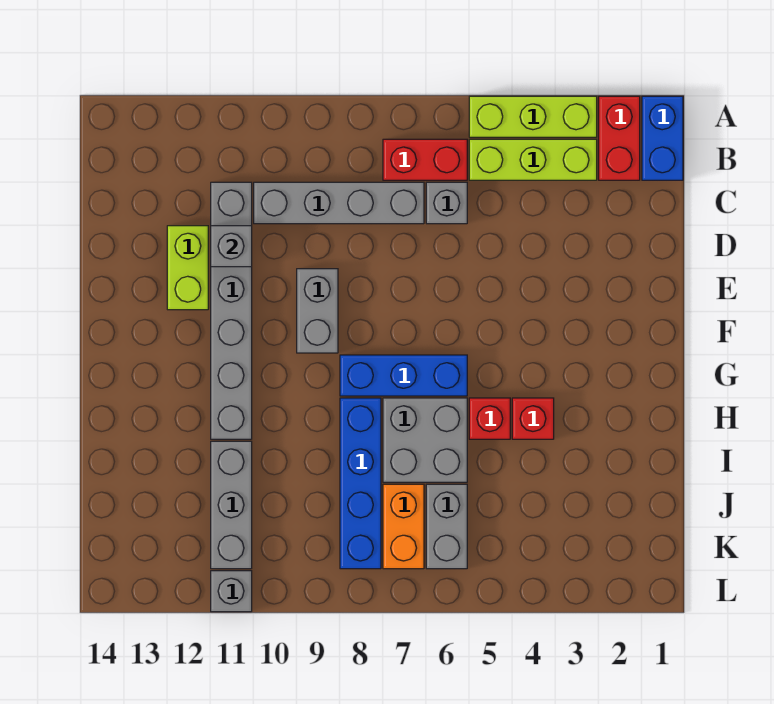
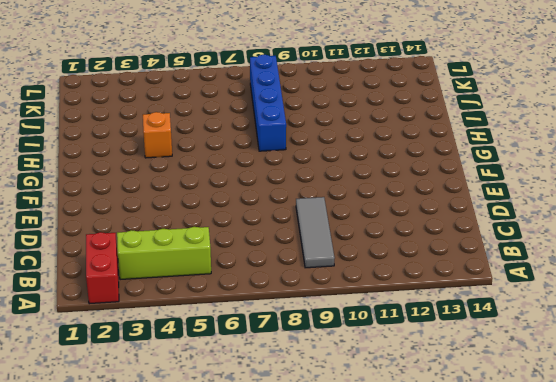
grey tile B9:D9 level 1 -> grey brick C7:C10 level 1
orange brick H4 level 1 -> red brick H4 level 1
none -> blue brick A1:B1 level 1
none -> lime brick A3:A5 level 1
none -> red brick B6:B7 level 1

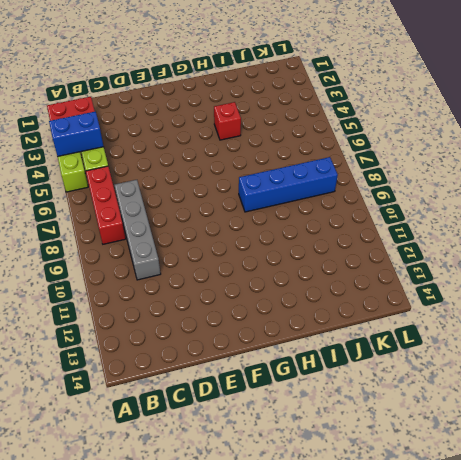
blue brick A4:B4 level 2 -> blue brick A1:B1 level 1
red brick B6:B8 level 1 -> red brick B6:B7 level 1
none -> grey brick C6 level 1
none -> grey brick C11:H11 level 1
none -> lime brick D12:E12 level 1

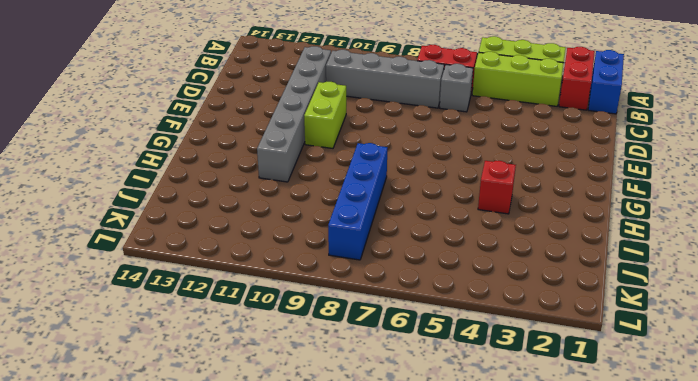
lime brick E10:F10 level 1 -> lime brick D12:E12 level 1
none -> grey brick E9:F9 level 1
none -> blue brick G6:G8 level 1
none -> red brick H5 level 1

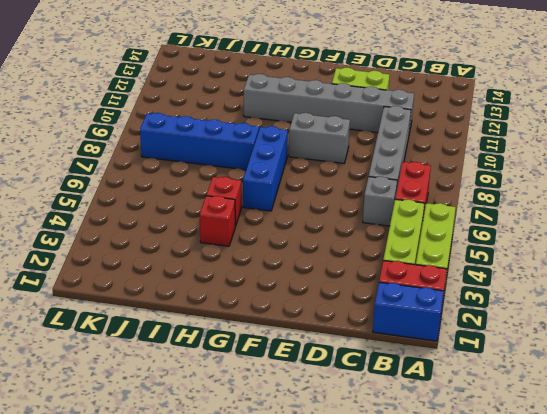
none -> grey brick H6:I7 level 1
none -> grey brick I11:K11 level 1
none -> grey brick J6:K6 level 1

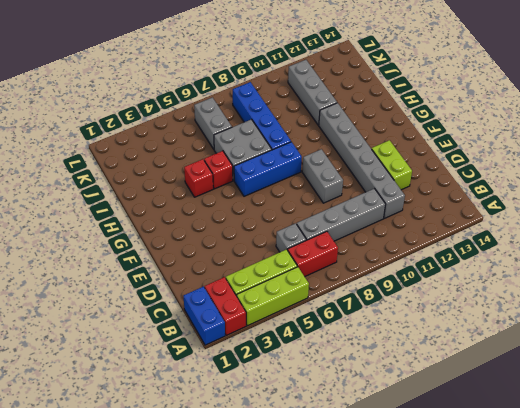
none -> orange brick J7:K7 level 1
none -> grey brick L11 level 1
none -> grey brick D11 level 2

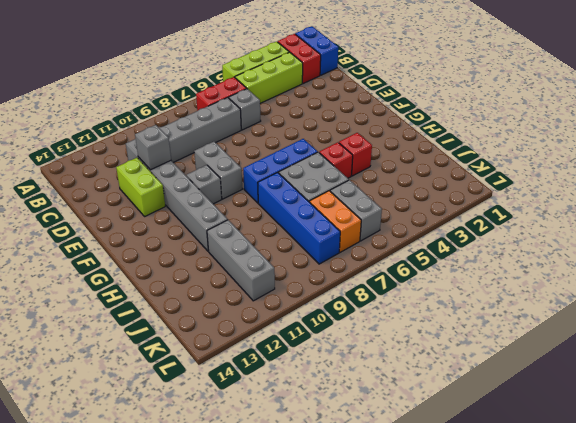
grey brick F10 level 1 -> grey brick L11 level 1

